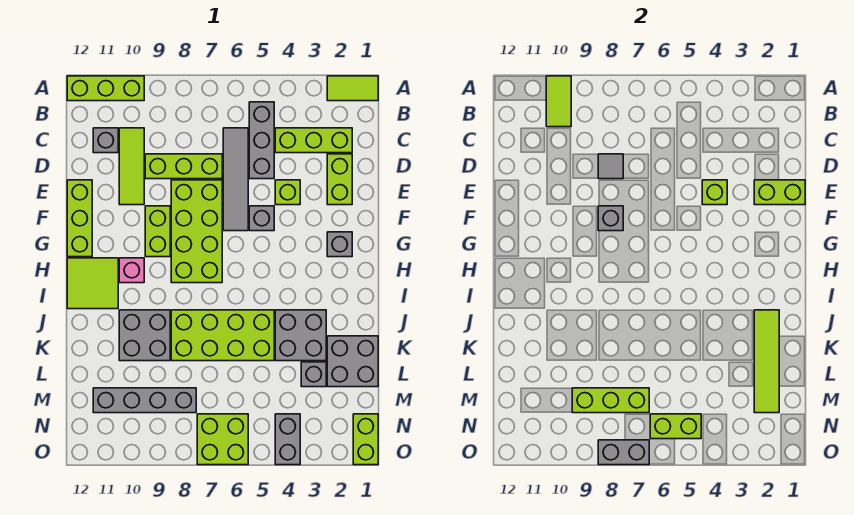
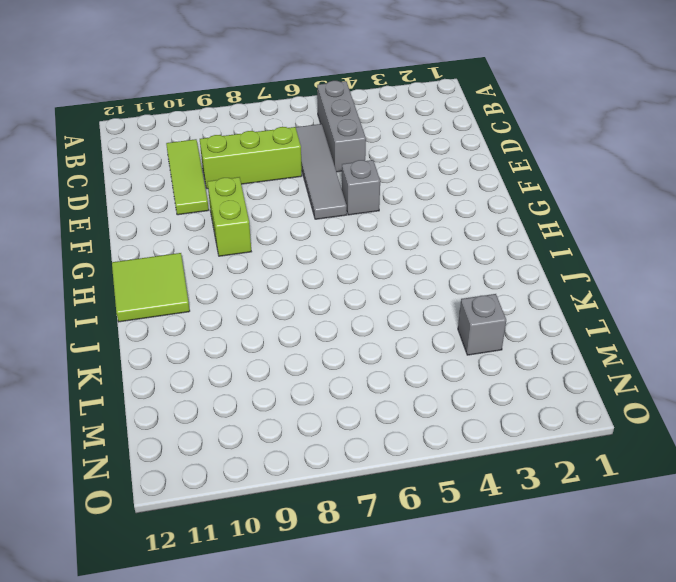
none -> lime tile A1:A2 level 1
none -> lime brick A10:A12 level 1
none -> lime brick C2:C4 level 1
none -> grey brick C11 level 1

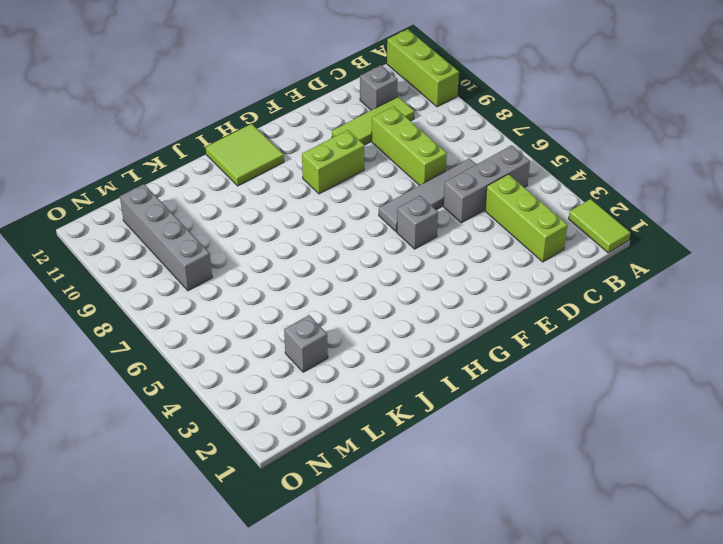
none -> lime brick D2:E2 level 1
none -> lime brick E4 level 1
none -> lime brick E7:H8 level 1
none -> lime brick E12:G12 level 1

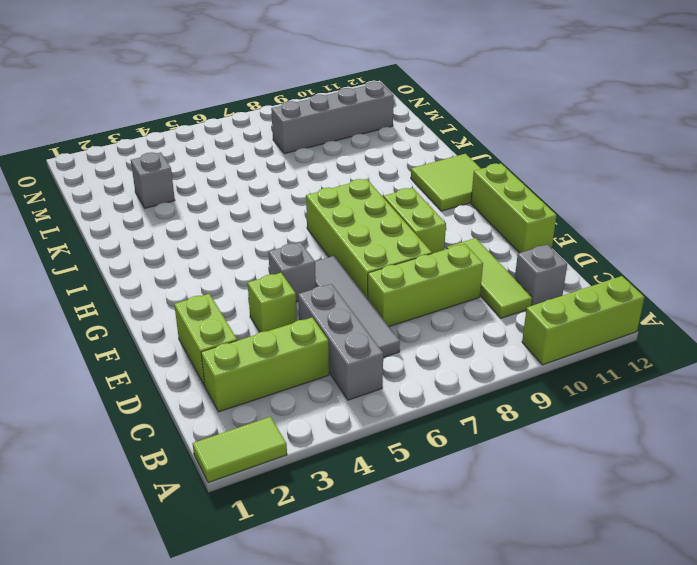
none -> grey brick G2 level 1
none -> pink brick H10 level 1
none -> grey brick J3:K4 level 1
none -> lime brick J5:K8 level 1

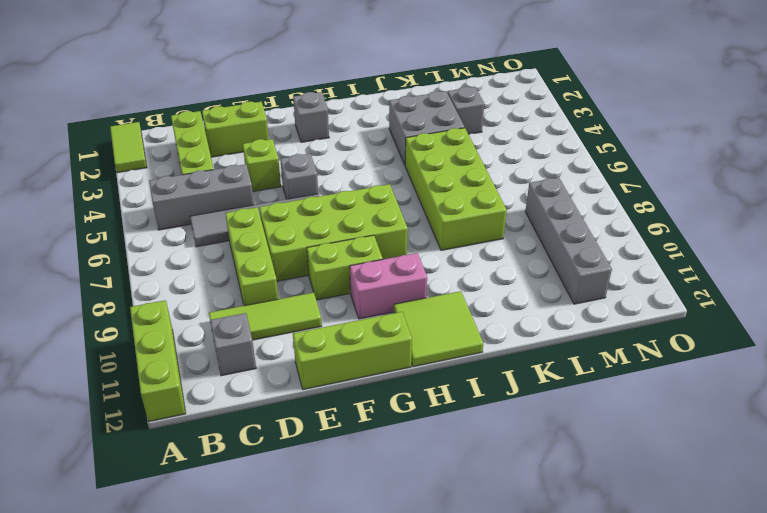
pink brick G10:H10 level 1 -> pink brick H10 level 1
none -> grey brick J9:K10 level 1
none -> grey brick K1:L2 level 1
none -> lime brick N1:O1 level 1
none -> grey brick N4:O4 level 1

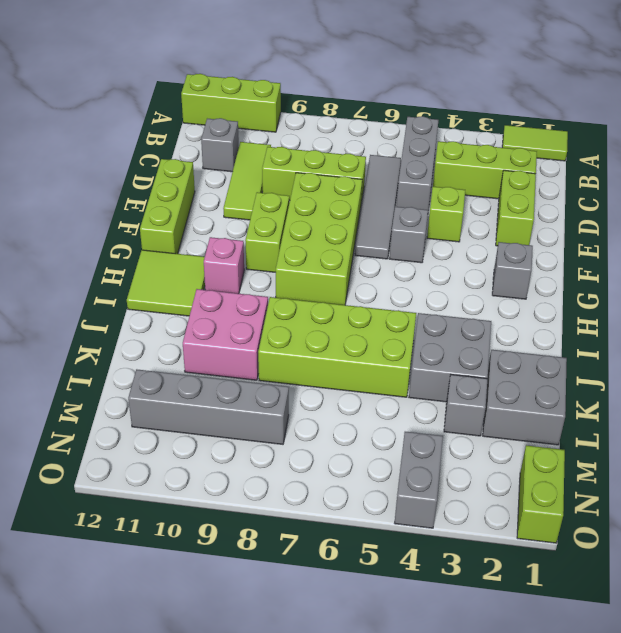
pink brick J9:K10 level 1 -> grey brick J9:K10 level 1
none -> lime brick N6:O7 level 1
none -> lime tile A10:B10 level 2
none -> grey tile D8 level 2
none -> lime brick E1:E2 level 2

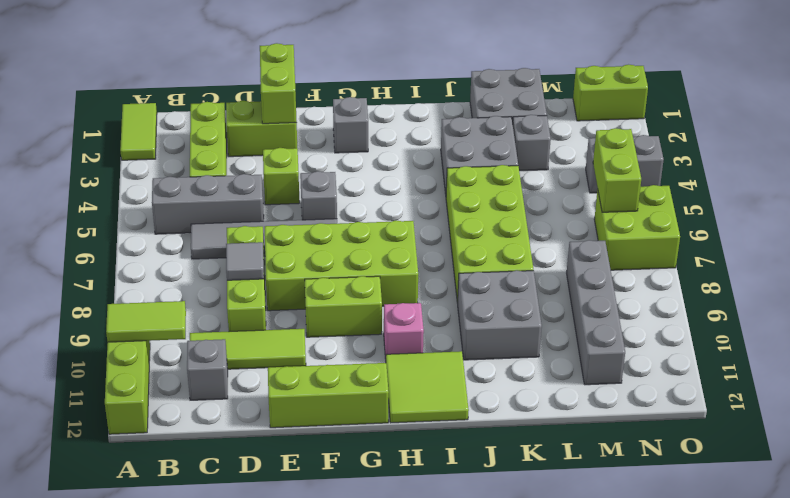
none -> lime brick E4 level 2
none -> grey brick F8 level 2
none -> lime tile J2:M2 level 2
none -> lime brick M7:M9 level 2

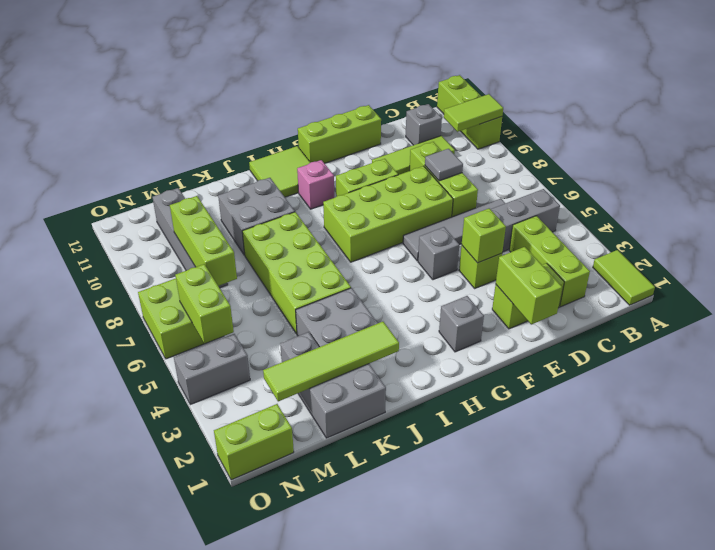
none -> grey brick F8 level 2
none -> grey brick O7:O8 level 2

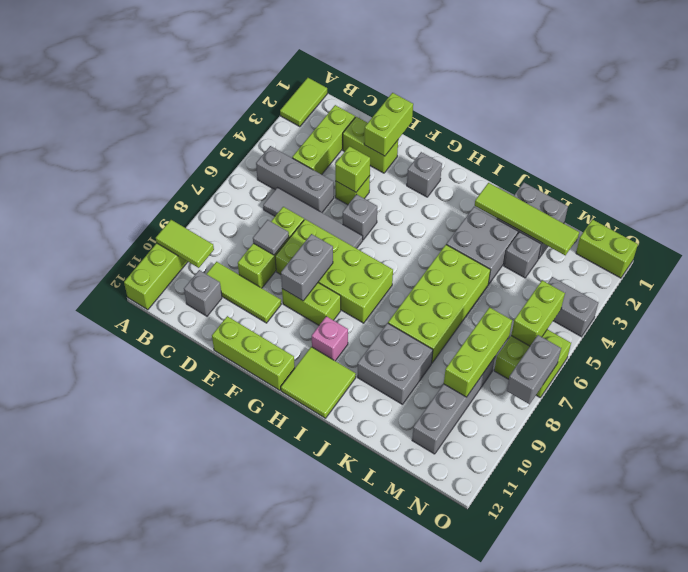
grey brick F8:F9 level 2 -> grey brick F8 level 2

